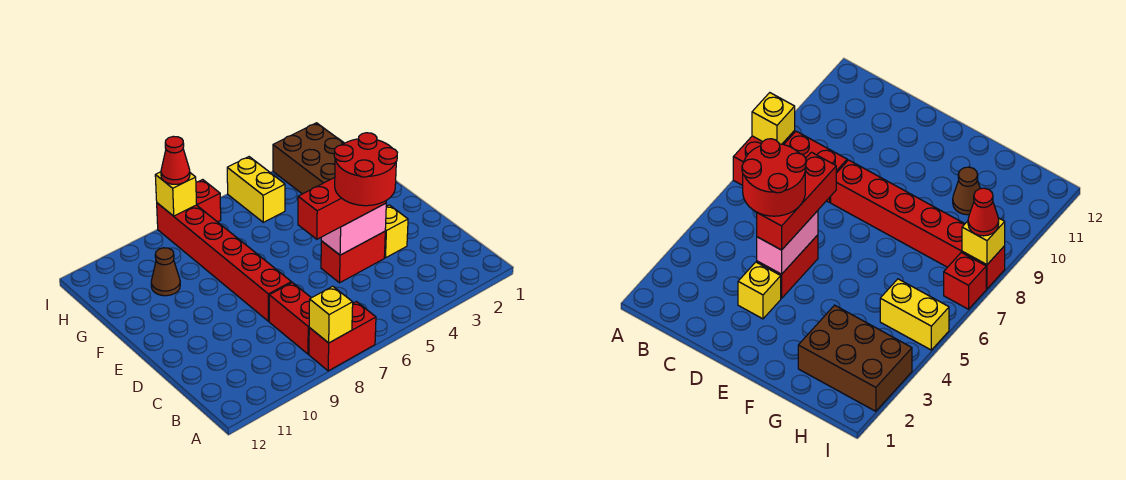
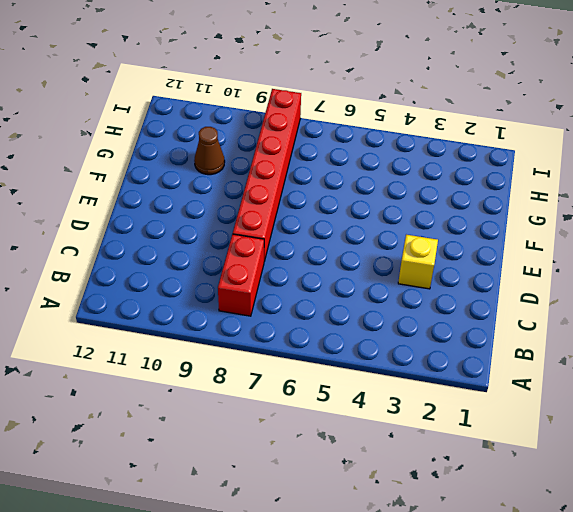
none -> red brick A7:A8 level 1
none -> red brick D4:D5 level 1
none -> brown brick G2:I3 level 1

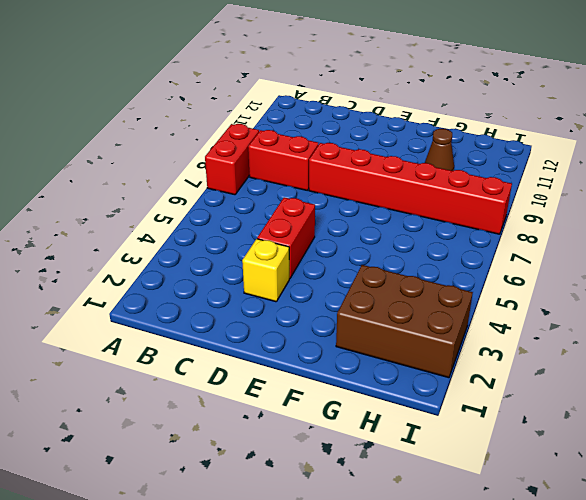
none -> yellow brick H5:I5 level 1
none -> red brick I7 level 1
none -> yellow brick A8 level 2

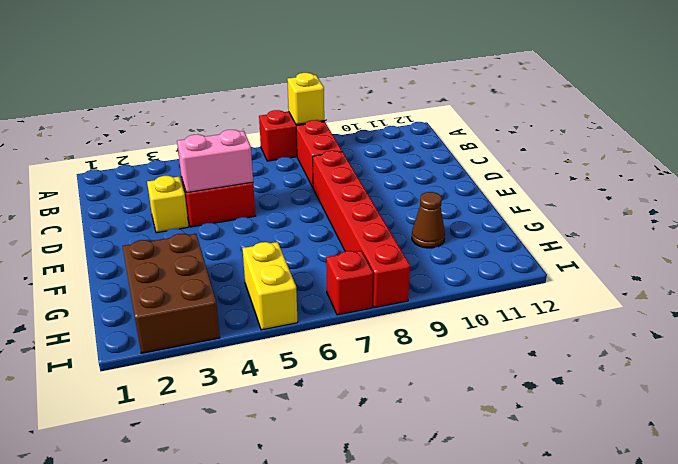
none -> yellow brick I8 level 2
none -> red brick D4:D6 level 3
none -> red cone I8 level 3

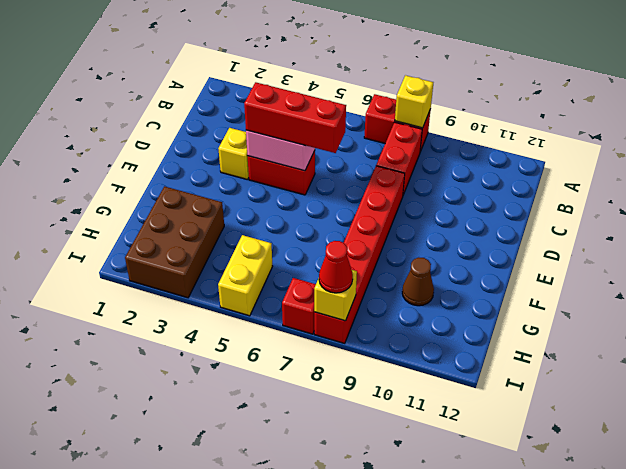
none -> red round brick C4:D5 level 4

